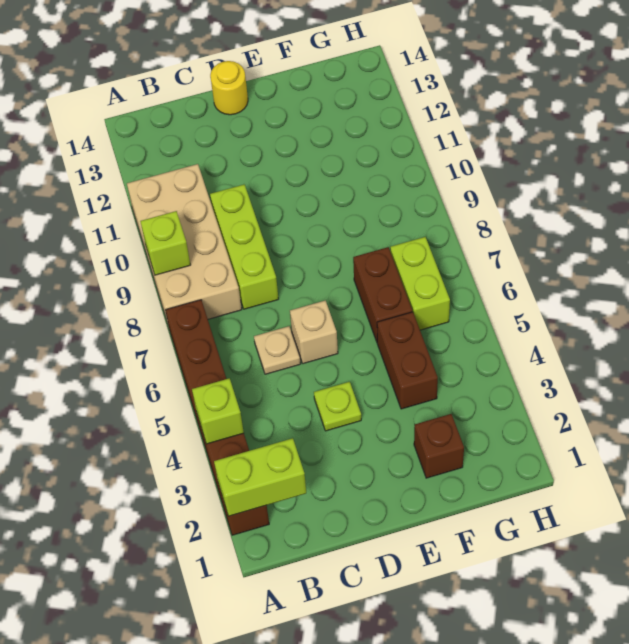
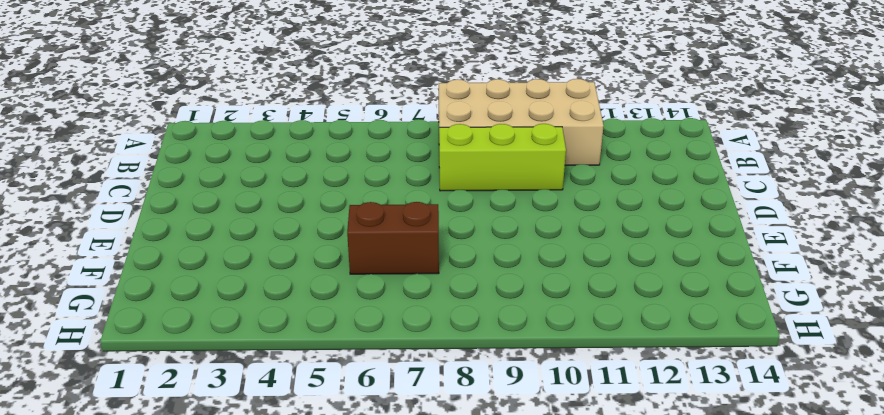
none -> brown brick A2:A7 level 1
none -> tan plate C6 level 1
none -> lime plate D4 level 1

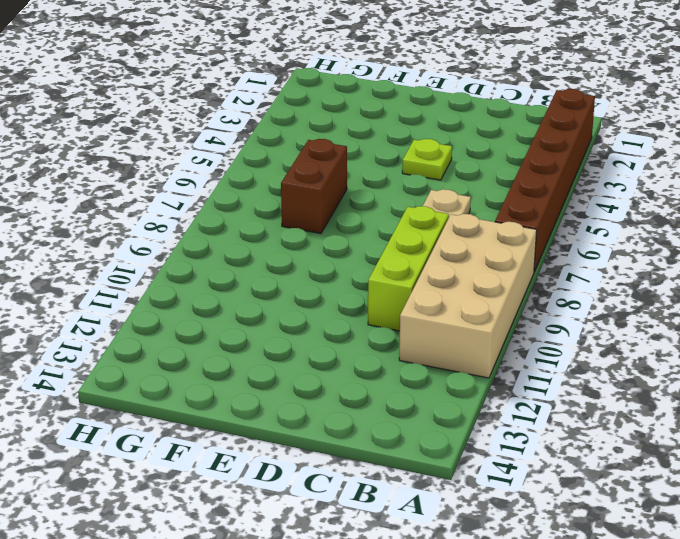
none -> tan brick D6 level 1
none -> yellow round brick D14 level 1
none -> brown brick F2 level 1

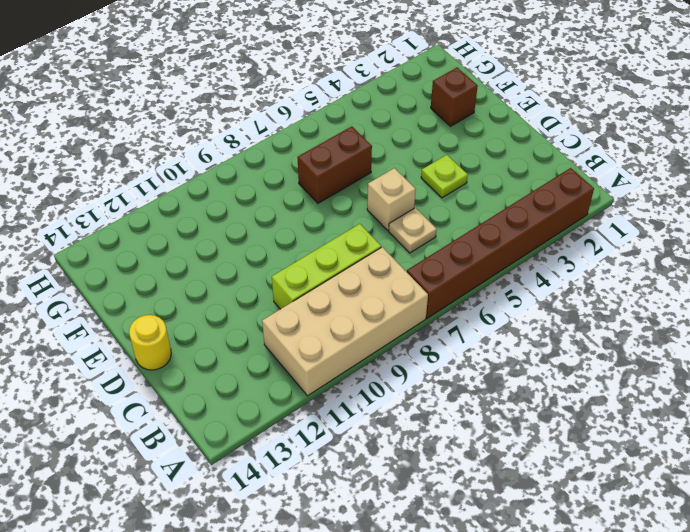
none -> brown brick F4:F5 level 1
none -> lime brick G6:G7 level 1
none -> lime brick A2:B2 level 2

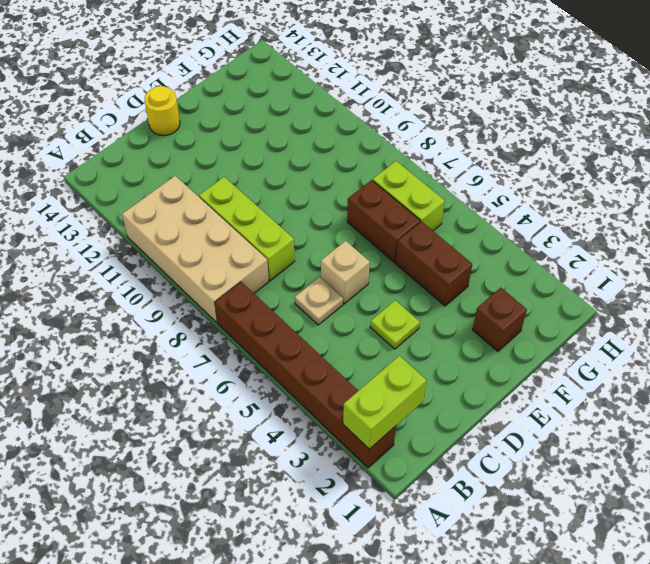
none -> lime brick A4 level 2
none -> lime brick A9 level 2

